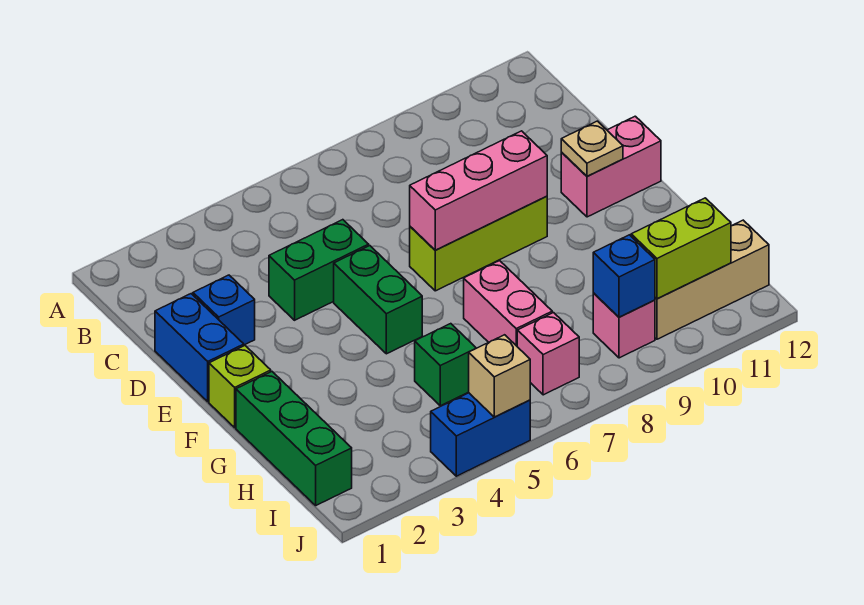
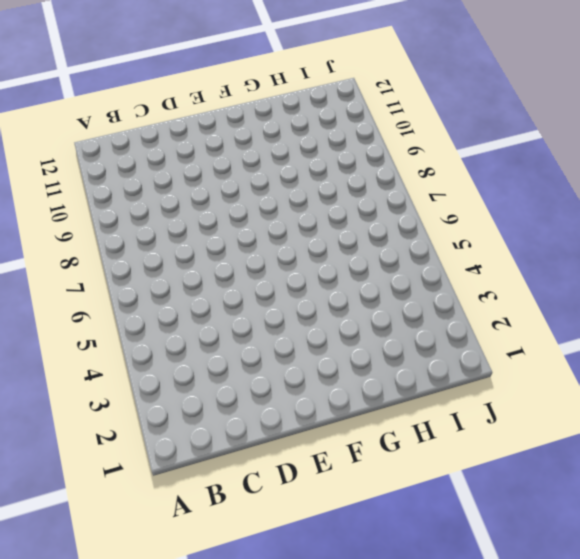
none -> blue brick D1:E1 level 1
none -> blue brick D2 level 1
none -> green brick D4:D5 level 1

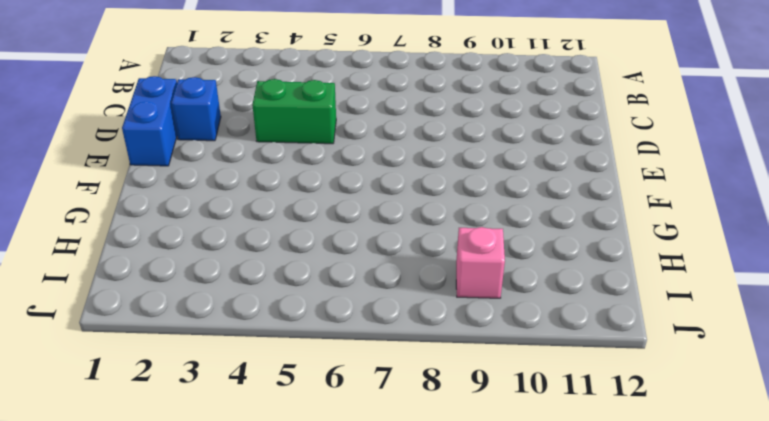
none -> green brick E5:F5 level 1
none -> lime brick E7:E9 level 1
none -> pink brick E11:E12 level 1

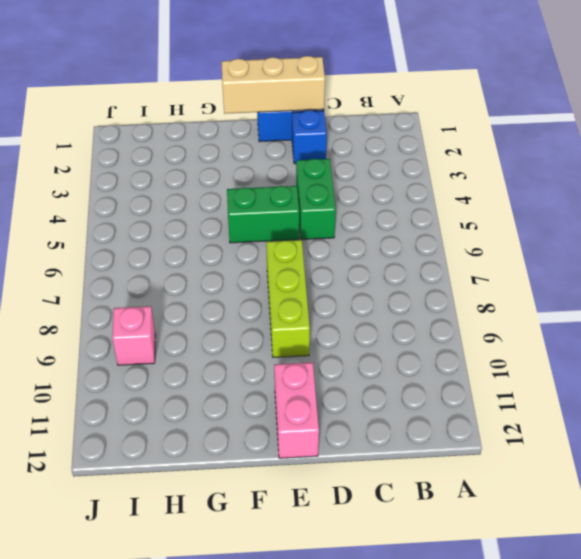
tan brick D1:F1 level 2 -> tan brick I10:I12 level 1
none -> lime brick F1 level 1
none -> green brick G1:I1 level 1
none -> pink brick G7:H7 level 1

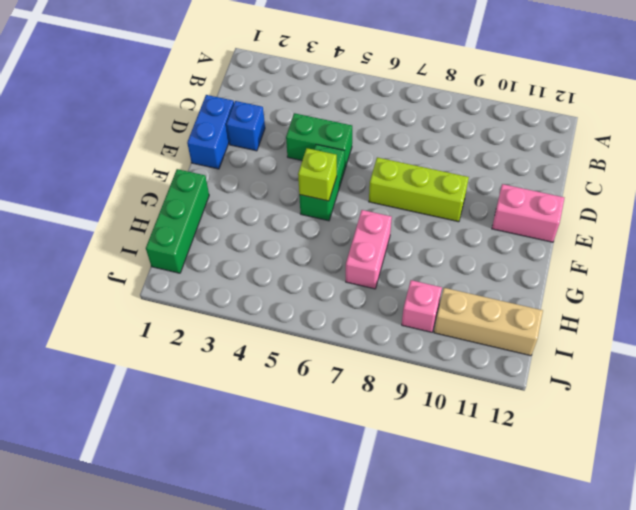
lime brick F5 level 2 -> lime brick F1 level 1
none -> green brick H5 level 1
none -> pink brick I7 level 1
none -> blue brick J4:J5 level 1

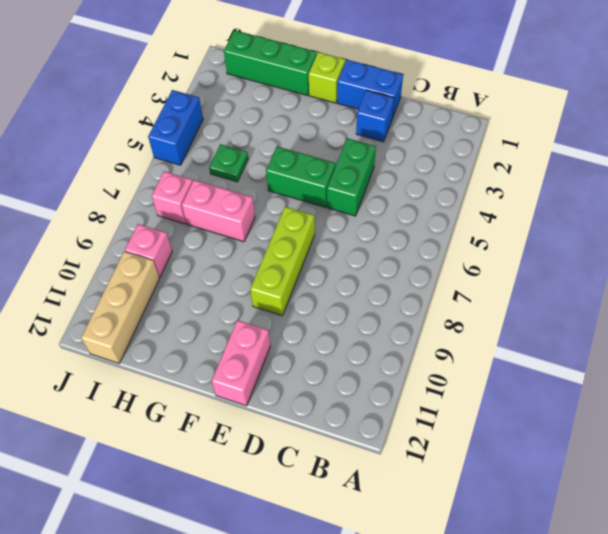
green plate H5 level 1 -> green brick H5 level 1
none -> pink brick E7:E9 level 2
none -> tan plate E11 level 2
none -> blue brick I9 level 2

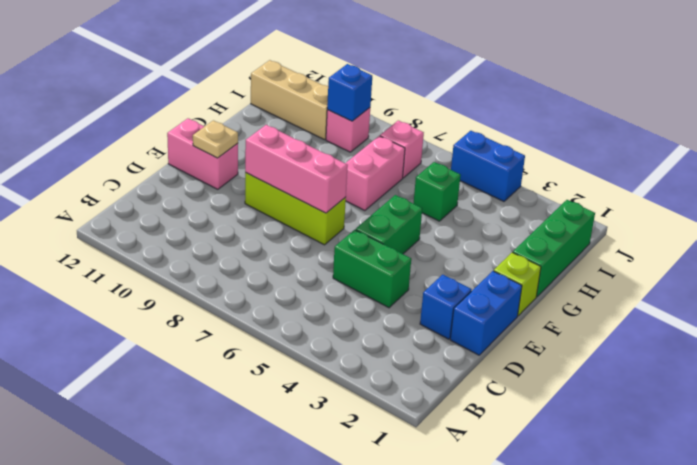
none -> lime brick I10:I11 level 2
none -> tan brick J5 level 2

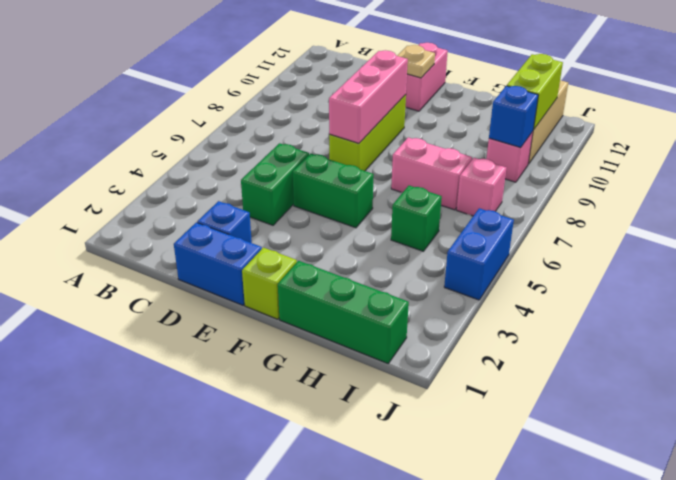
none -> tan brick J5 level 2

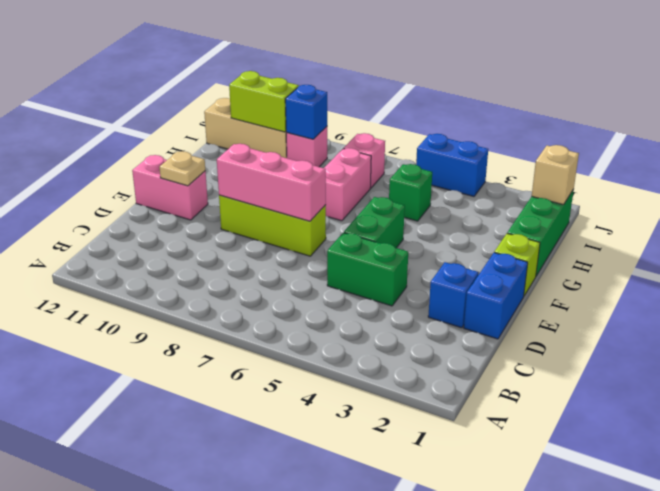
tan brick I1 level 2 -> tan brick J5 level 2

